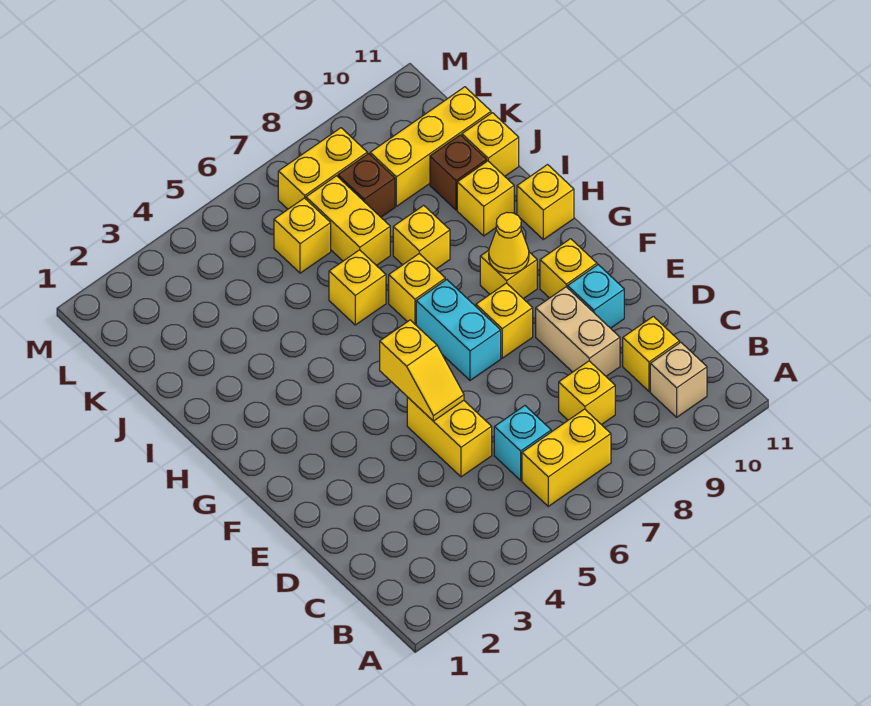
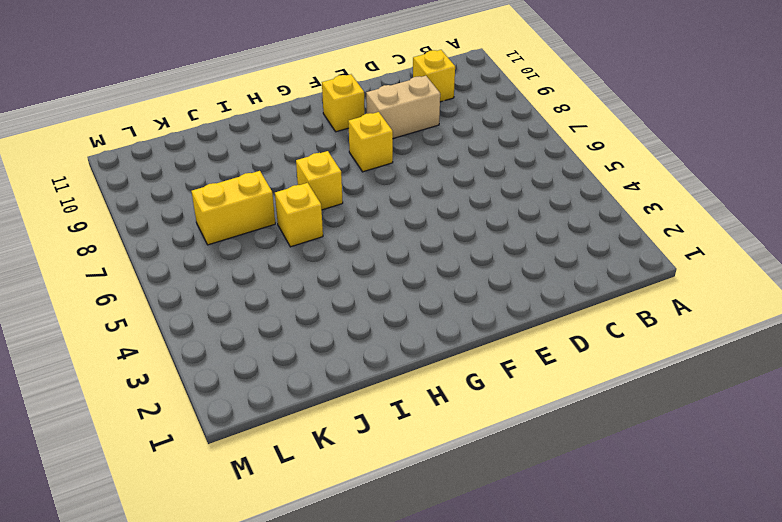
none -> yellow brick B6:B7 level 1
none -> tan brick B10 level 1
none -> cyan brick C6 level 1

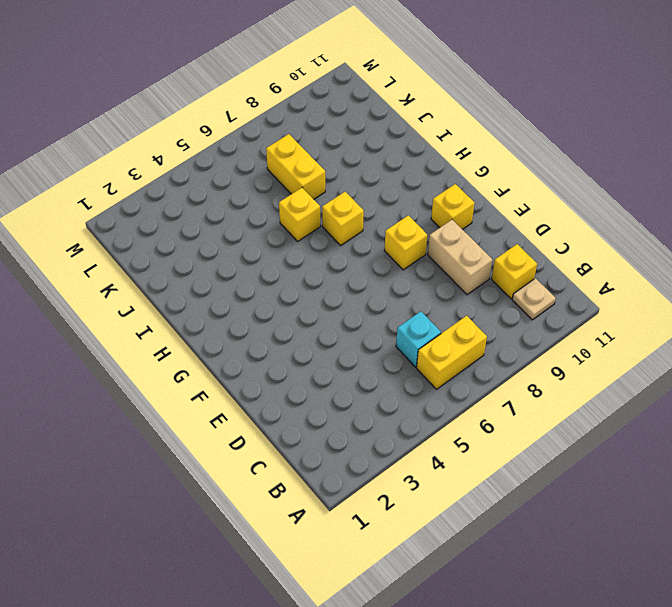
tan plate B10 level 1 -> tan brick B10 level 1
none -> yellow brick C8 level 1
none -> yellow brick D5:E5 level 1
none -> cyan brick E10 level 1

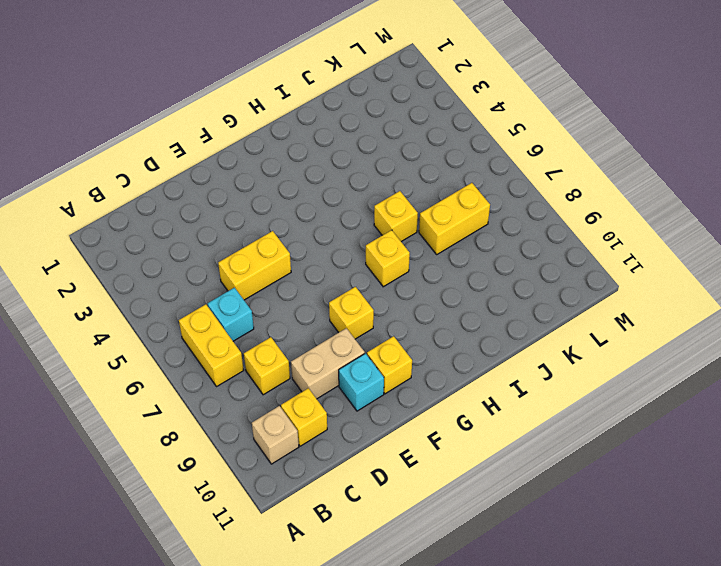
none -> cyan brick F7:G7 level 1
none -> yellow brick G9 level 1
none -> yellow brick H11 level 1

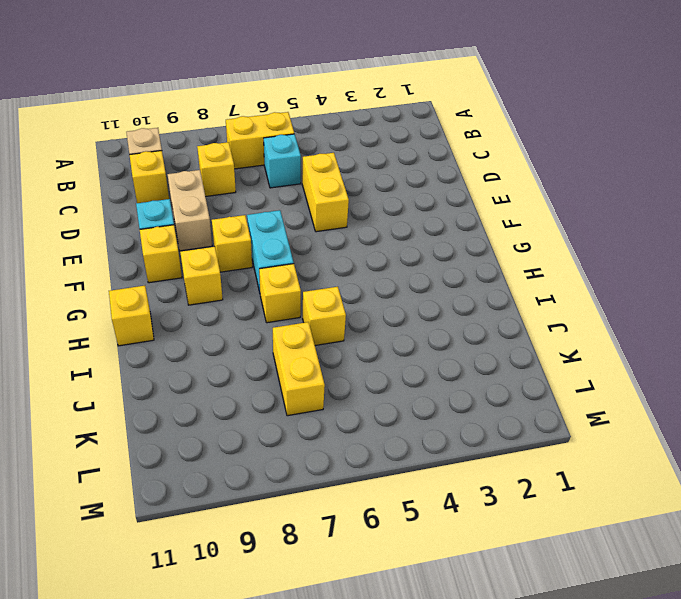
none -> yellow brick I8 level 1
none -> yellow brick I10 level 1
none -> brown brick J10 level 1

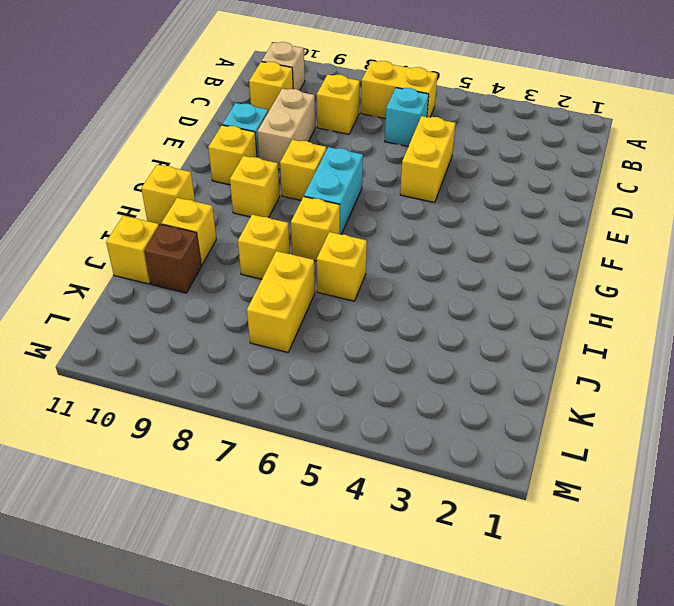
none -> yellow brick K6 level 1
none -> brown brick K8 level 1
none -> yellow brick K9:K11 level 1

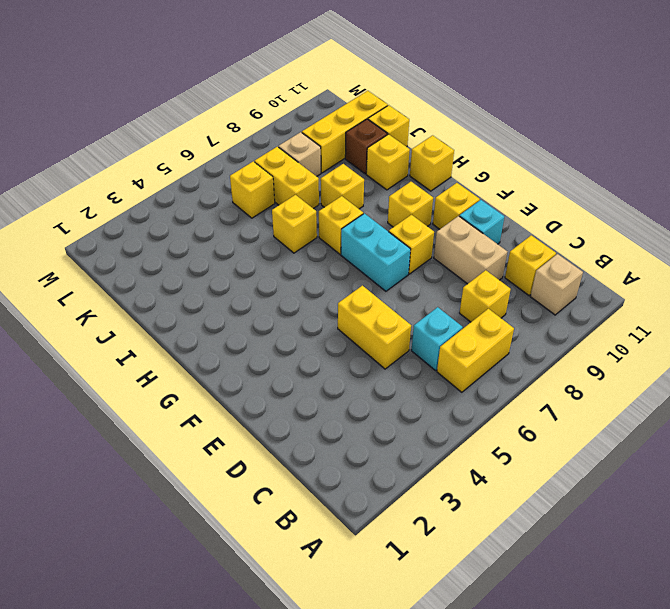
tan brick K8 level 1 -> brown brick K8 level 1
none -> yellow brick L7:L8 level 1
none -> yellow slope E5:F5 level 2 top F
none -> yellow cone G9 level 2

